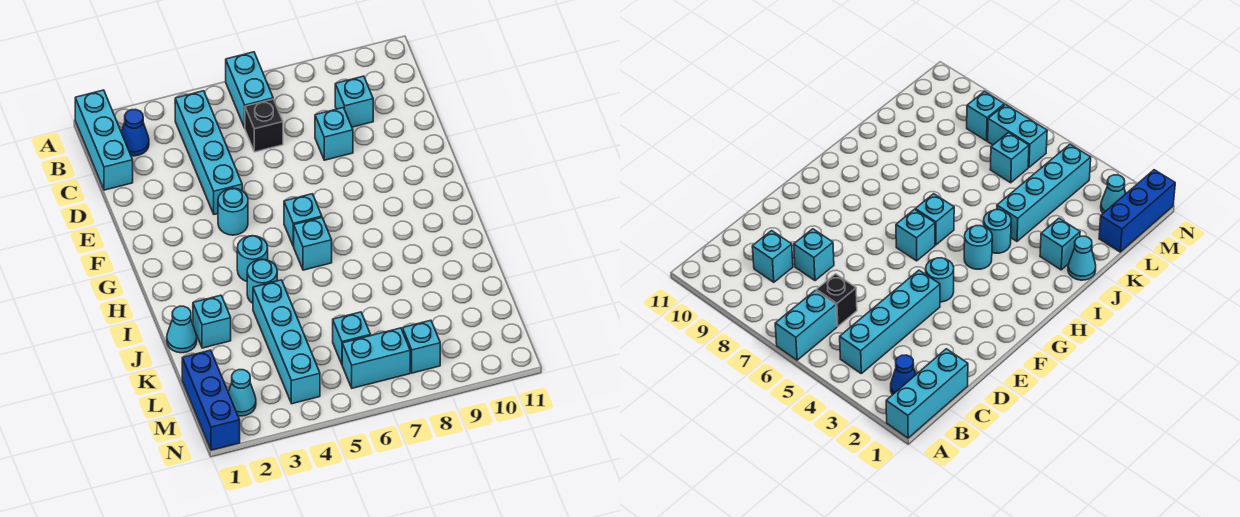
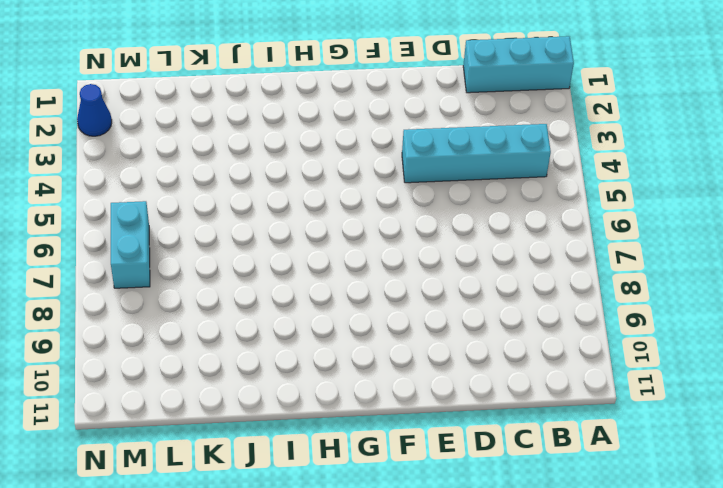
blue cone N2 level 1 -> blue cone B2 level 1
none -> cyan brick A6:B6 level 1
none -> black brick C6 level 1
none -> cyan brick C9 level 1

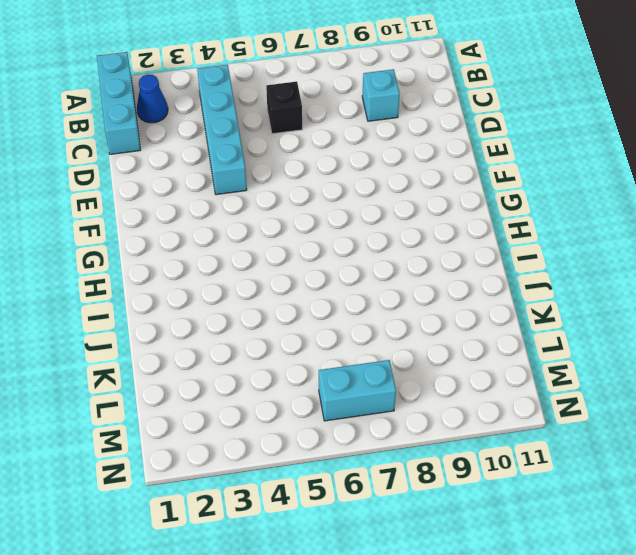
none -> cyan brick A6:B6 level 1
none -> cyan brick D8 level 1
none -> cyan round brick F4 level 1

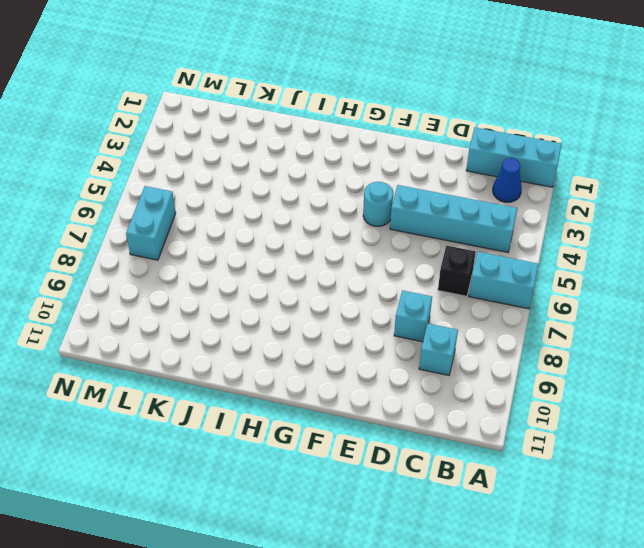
none -> cyan brick G6 level 1
none -> cyan round brick H4 level 1
none -> cyan brick H6 level 1

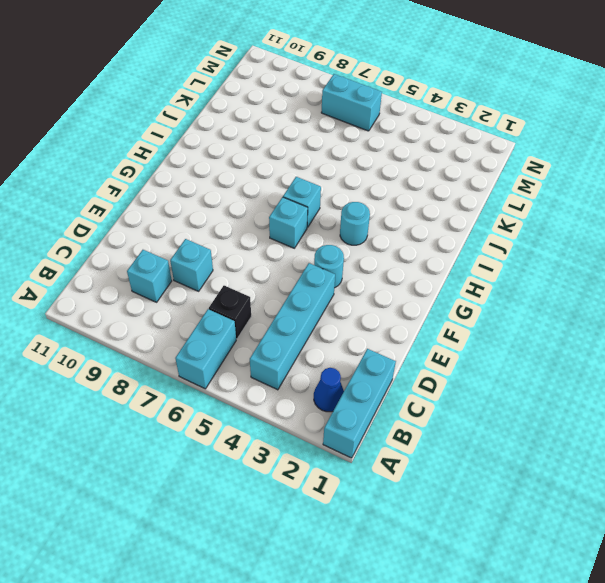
none -> cyan round brick I4 level 1
none -> cyan cone J1 level 1
none -> cyan brick J2 level 1

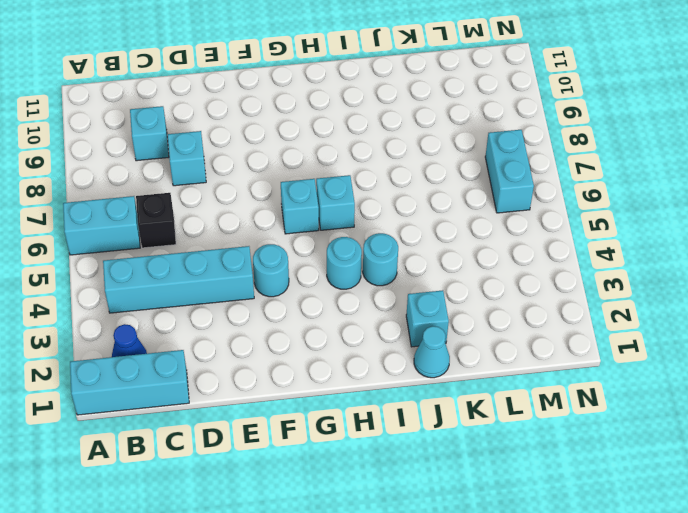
none -> cyan brick J4:M4 level 1
none -> blue brick L1:N1 level 1
none -> cyan brick L6 level 1

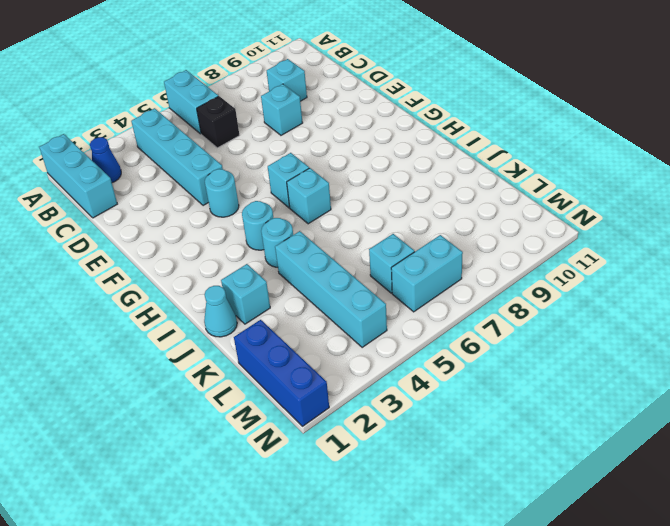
none -> cyan cone M2 level 1
none -> cyan brick M8 level 1

